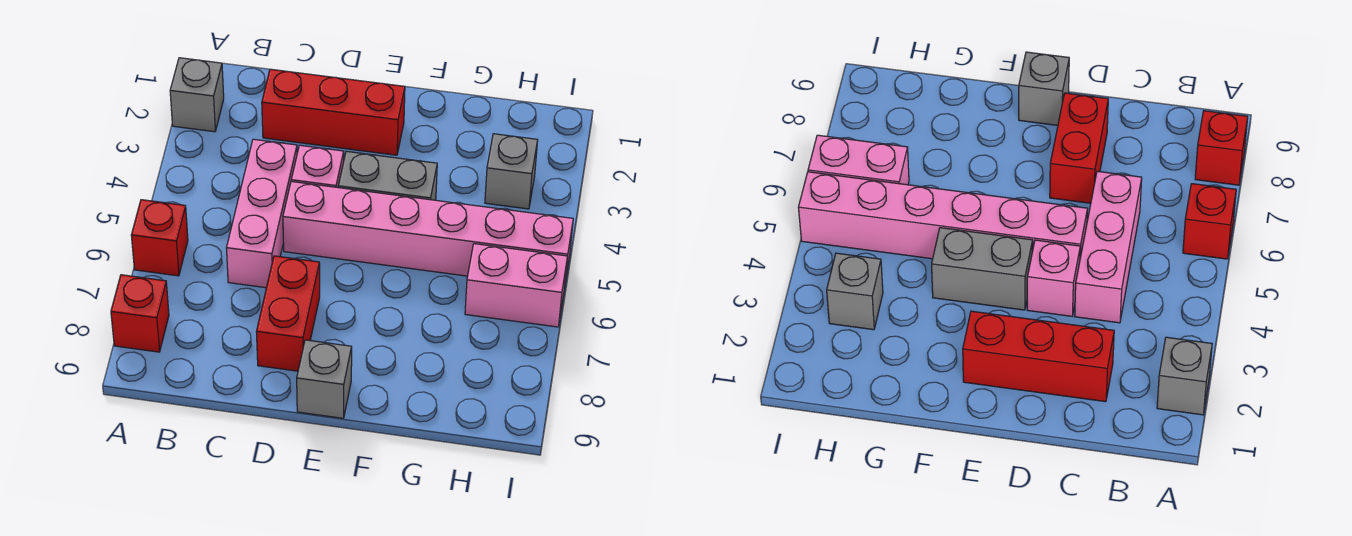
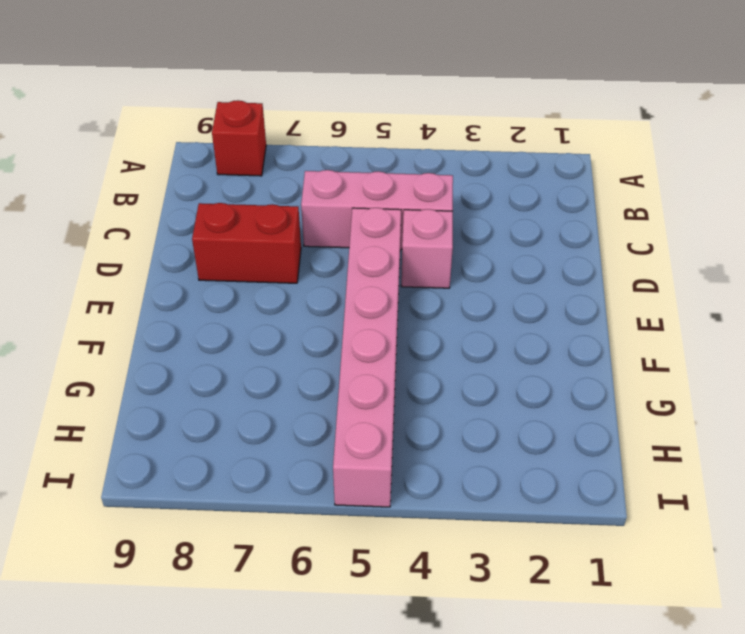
none -> grey brick A2 level 1
none -> red brick A6 level 1
none -> red brick C2:E2 level 1

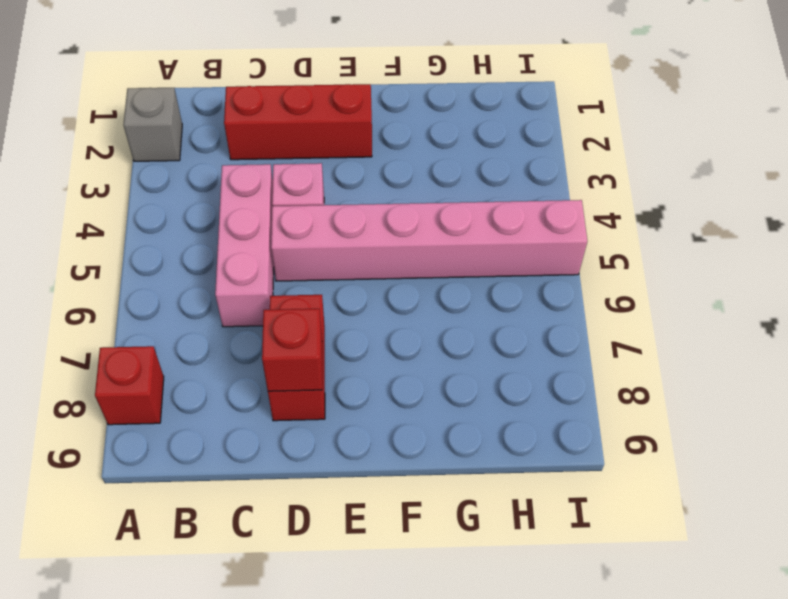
red brick D8 level 2 -> red brick A6 level 1
none -> grey brick E4:F4 level 1
none -> grey brick E9 level 1
none -> grey brick H3 level 1

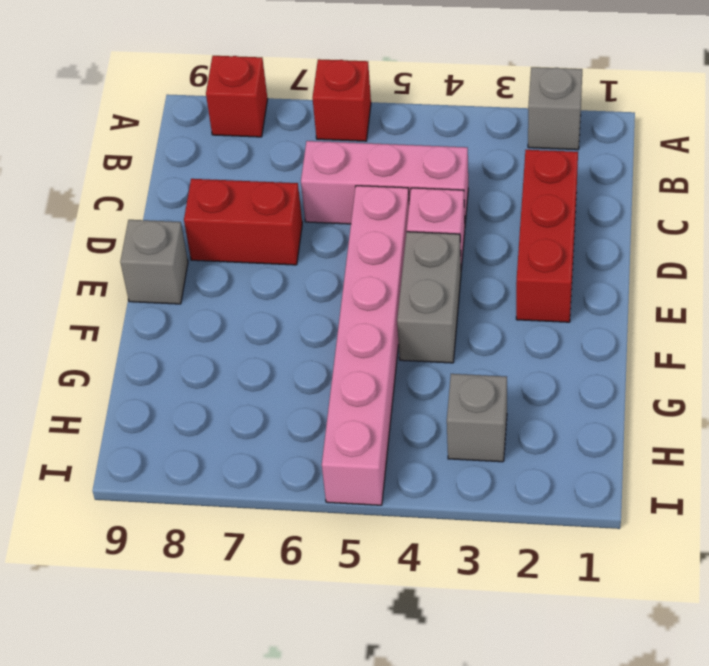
none -> pink brick H6:I6 level 1

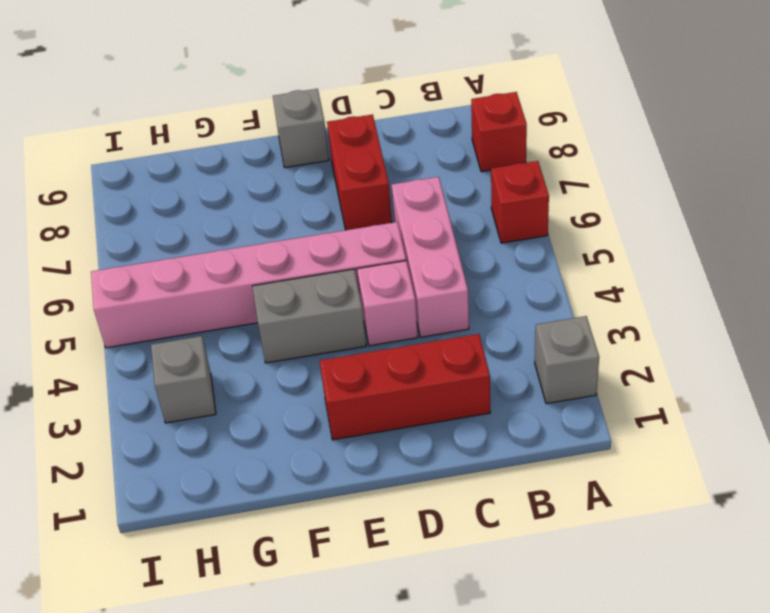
none -> pink brick H6:I6 level 1

